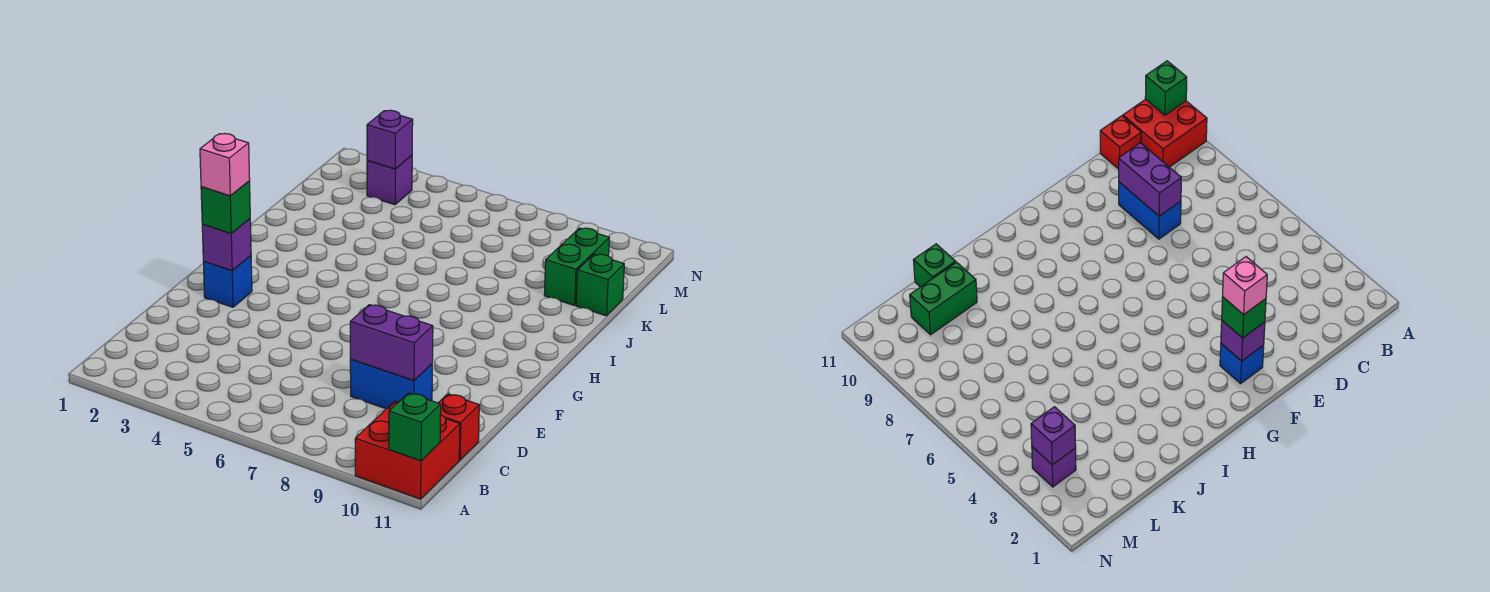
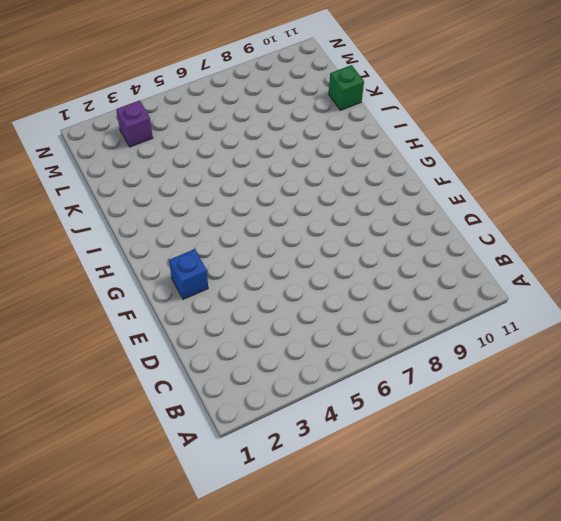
none -> red brick A10:B11 level 1
none -> red brick C11 level 1
none -> blue brick D8:D9 level 1

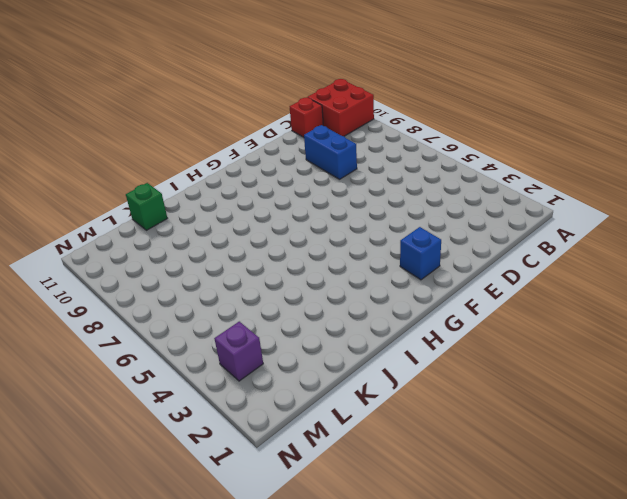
none -> green brick K10:L10 level 1
none -> green brick A11 level 2
none -> purple brick D8:D9 level 2

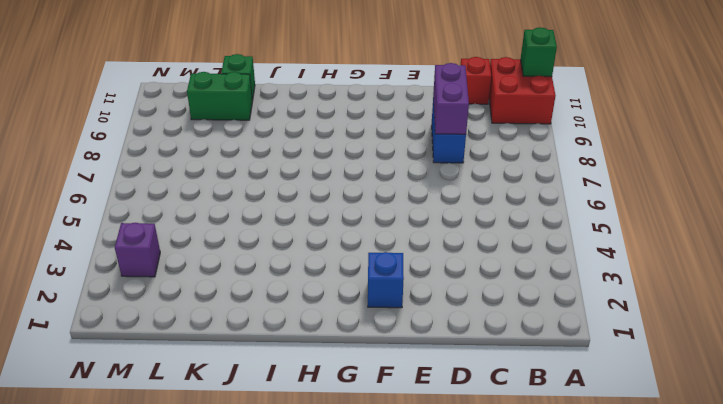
none -> purple brick F2 level 2
none -> purple brick M3 level 2
none -> green brick F2 level 3

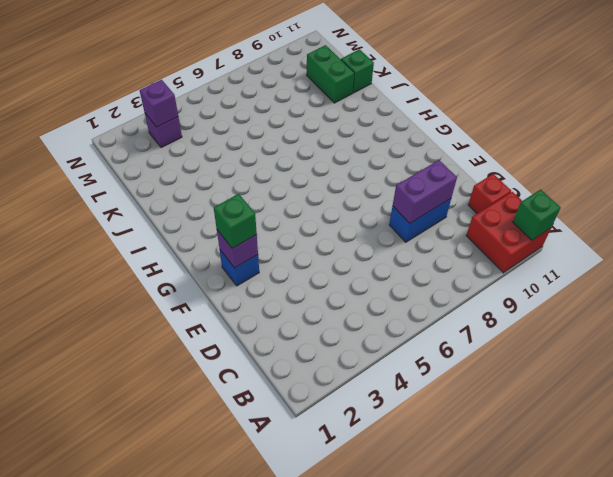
none -> pink brick F2 level 4

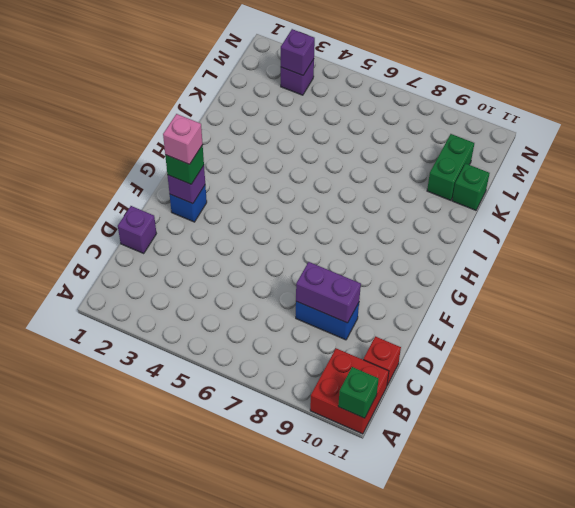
purple brick D1 level 1 -> none

